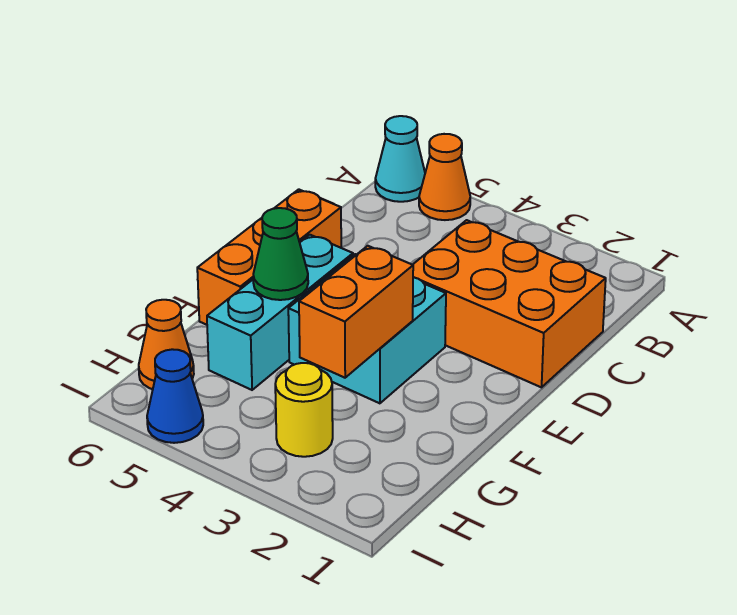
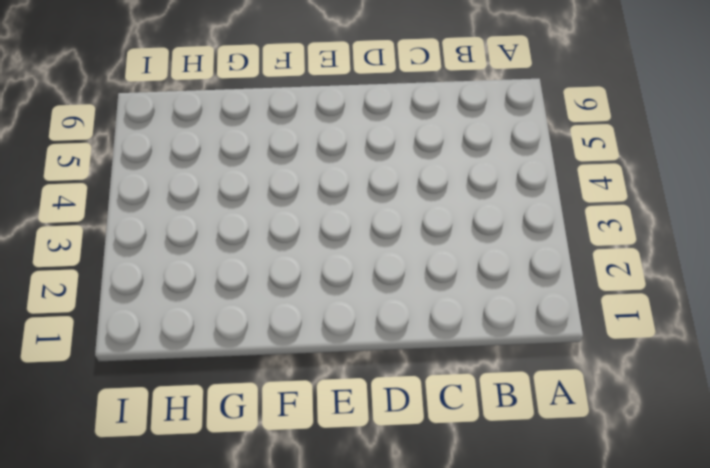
none -> orange cone A5 level 1
none -> cyan cone A6 level 1

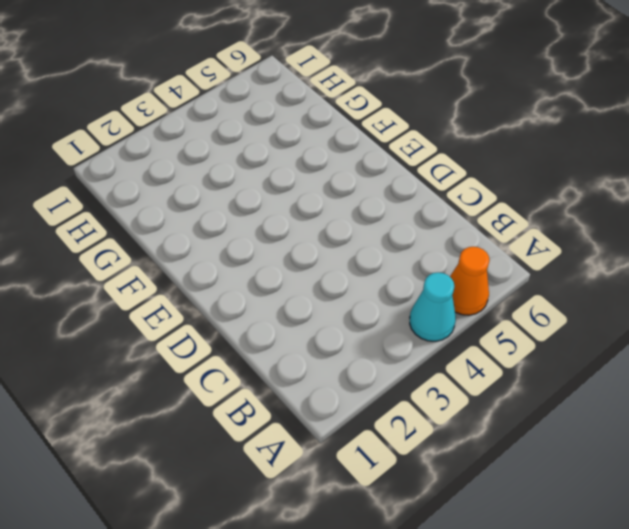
cyan cone A4 level 1 -> cyan cone A6 level 1
none -> orange brick C1:D3 level 1
none -> orange brick D6:F6 level 1

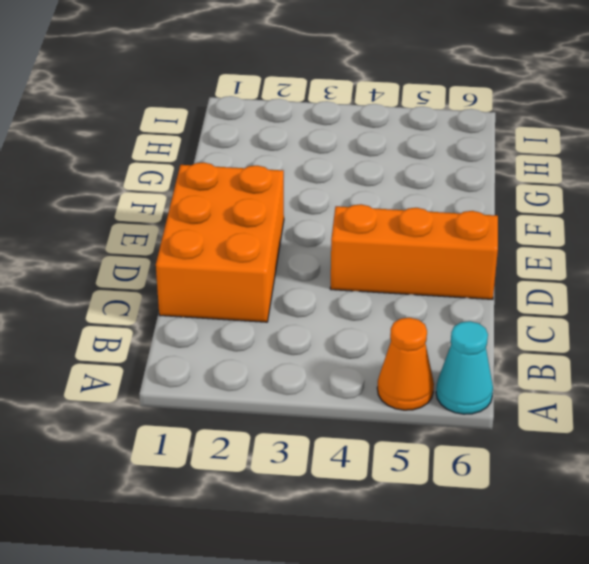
orange brick C1:E2 level 1 -> orange brick C1:D3 level 1
orange brick D4:D6 level 1 -> orange brick D6:F6 level 1
none -> cyan brick E3:F4 level 1
none -> cyan brick E5:G5 level 1

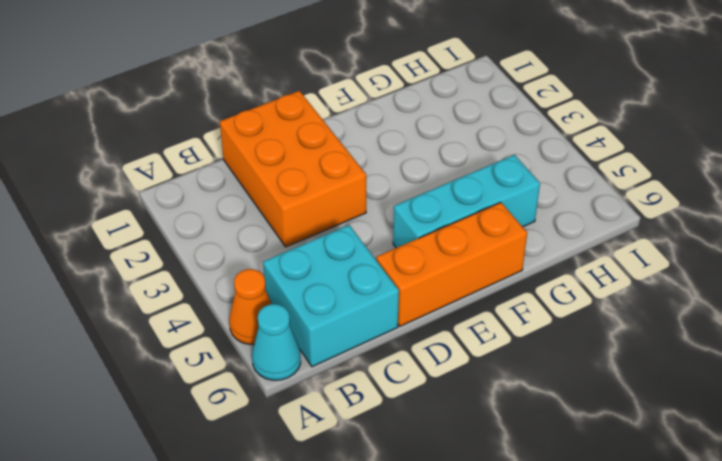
cyan brick B5:C6 level 1 -> cyan brick E3:F4 level 1
none -> yellow round brick H3 level 1
none -> orange cone H6 level 1

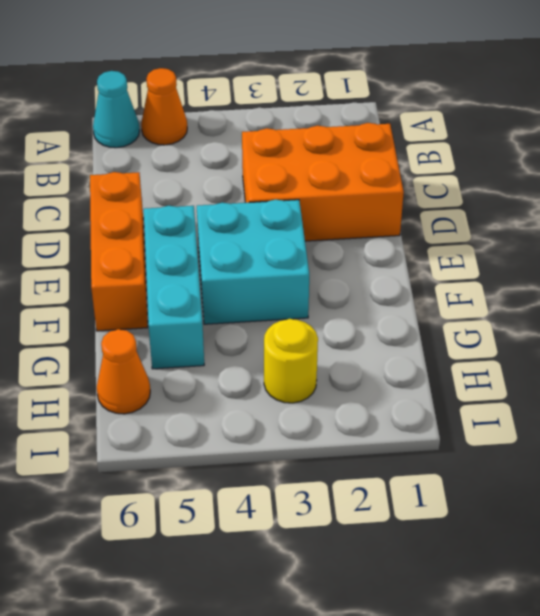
none -> blue cone I5 level 1
none -> orange brick F3:G3 level 2

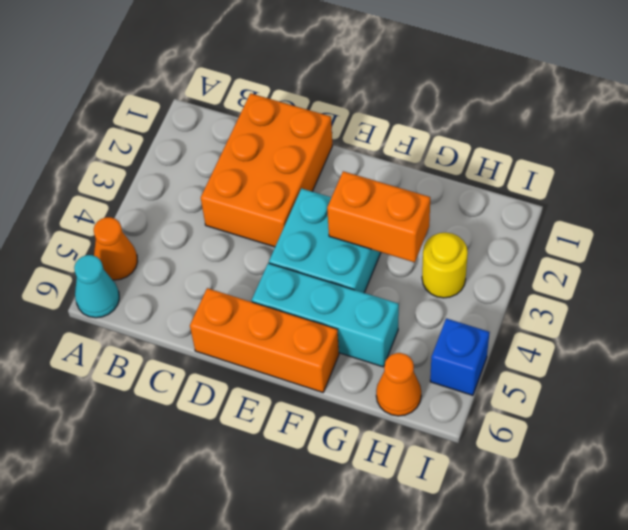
blue brick I5 level 1 -> blue cone I5 level 1
none -> green cone F5 level 2

